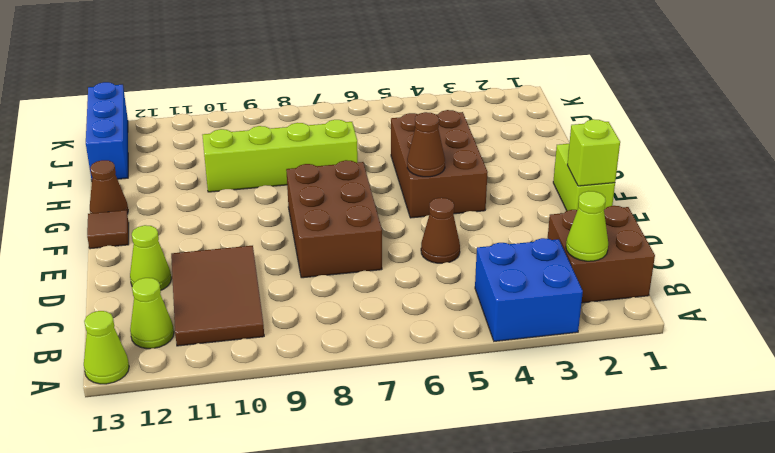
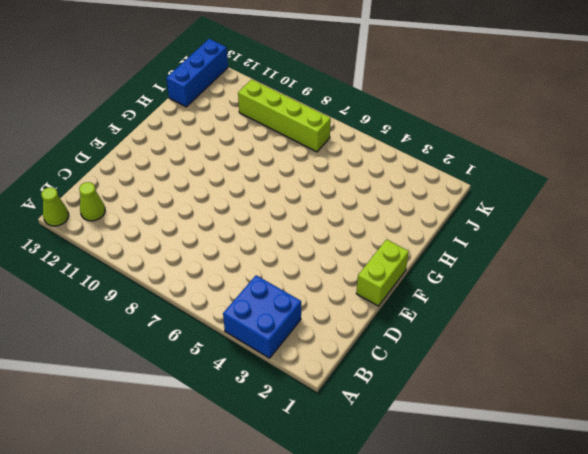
lime brick J7:J10 level 1 -> lime brick H7:H10 level 1
none -> brown brick B1:C2 level 1
none -> brown tile B10:D11 level 1
none -> brown cone D5 level 1

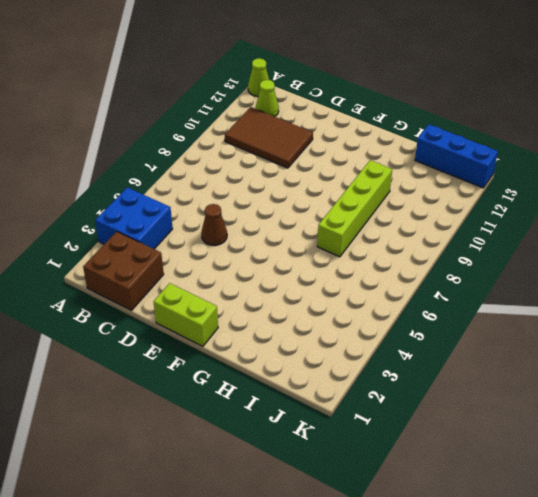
none -> brown brick D7:F8 level 1
none -> lime cone D12 level 1
none -> brown brick F4:H5 level 1

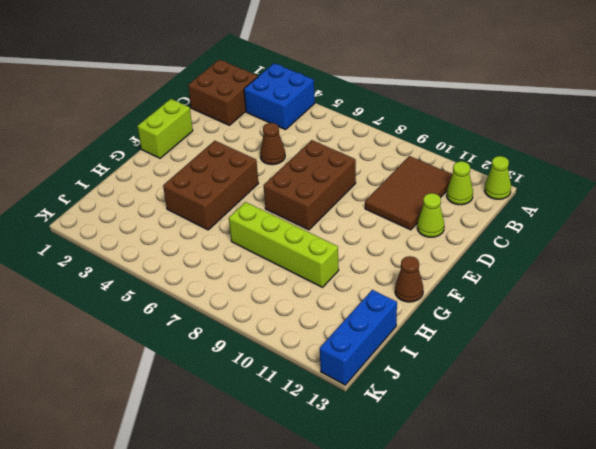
none -> brown tile F13 level 1
none -> lime cone B2 level 2
none -> lime brick E1 level 2

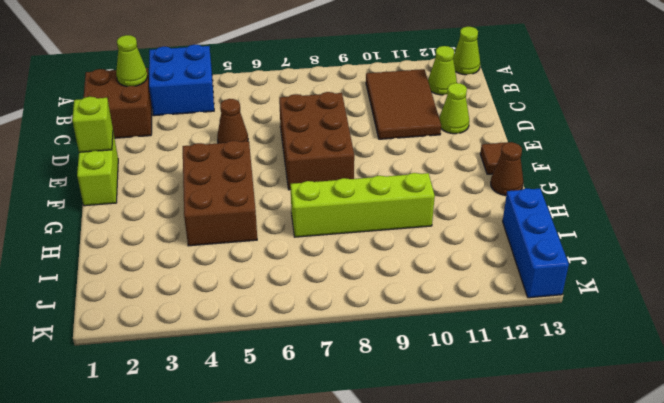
none -> brown cone F5 level 2

